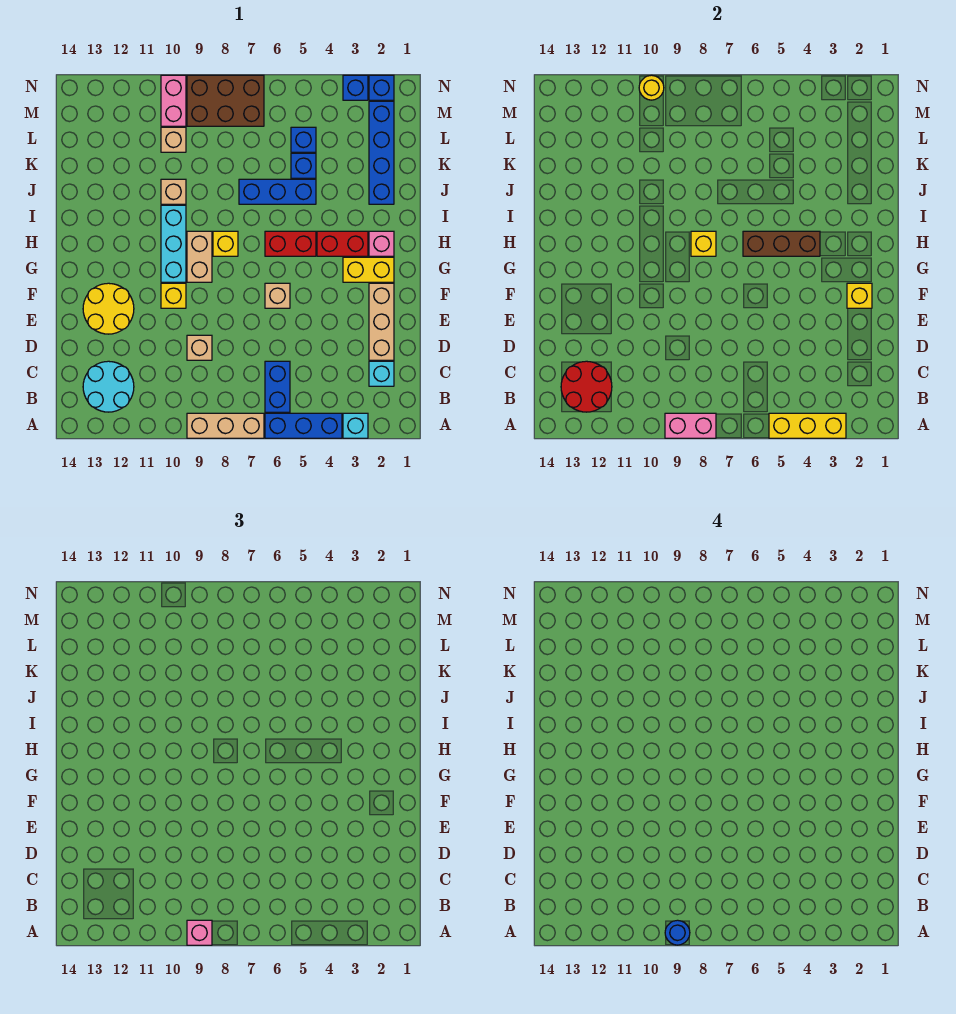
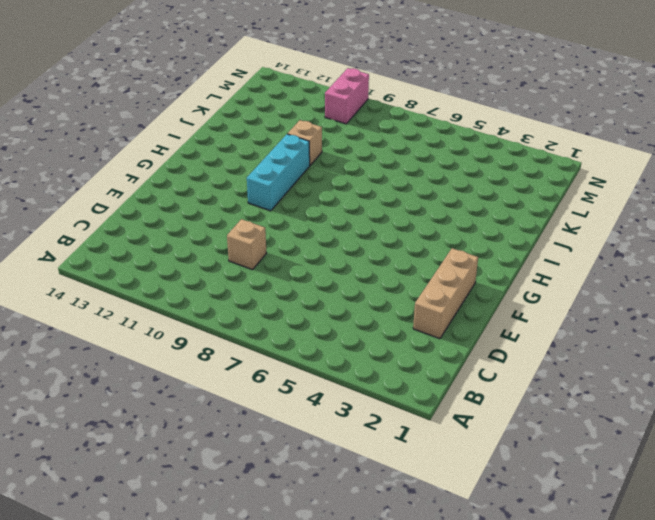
none -> cyan brick A3 level 1
none -> blue brick A4:A6 level 1
none -> tan brick A7:A9 level 1
none -> blue brick B6:C6 level 1

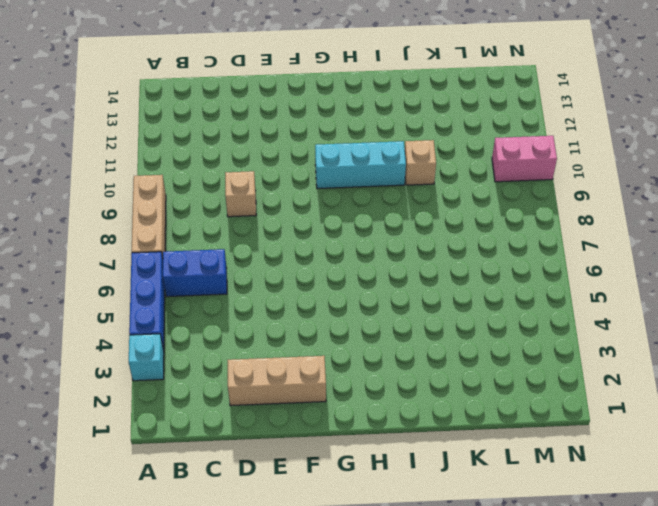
none -> cyan round brick B12:C13 level 1
none -> cyan brick C2 level 1
none -> yellow round brick E12:F13 level 1
none -> tan brick F6 level 1

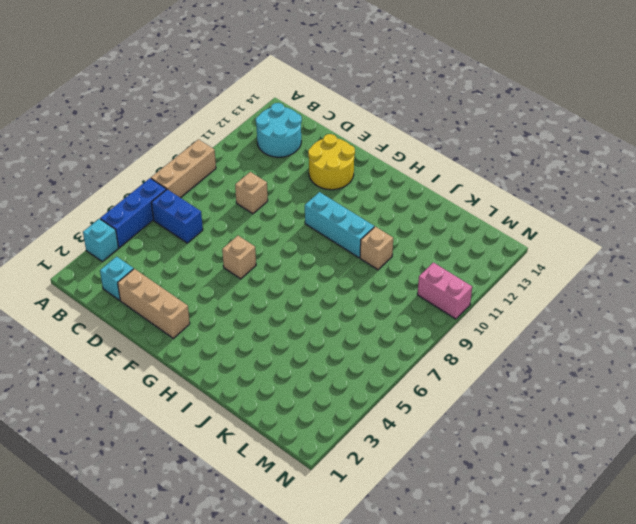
none -> yellow brick F10 level 1
none -> yellow brick G2:G3 level 1
none -> tan brick G9:H9 level 1
none -> pink brick H2 level 1

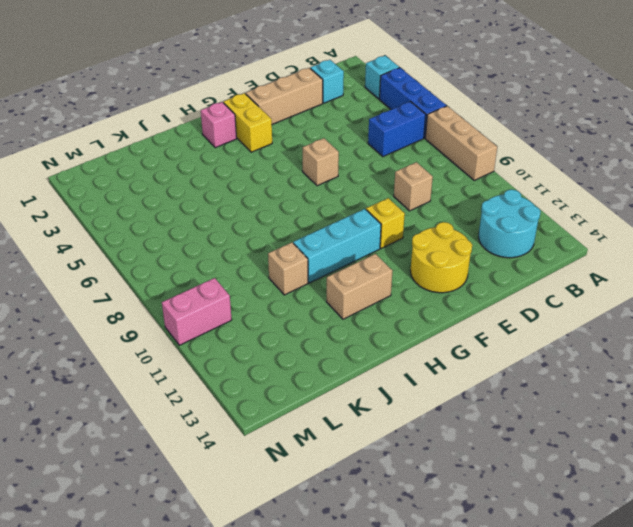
tan brick H12:I12 level 1 -> tan brick G9:H9 level 1
none -> red brick H3:H4 level 1
none -> red brick H5:H6 level 1
none -> yellow brick H8 level 1
none -> blue brick J2:M2 level 1

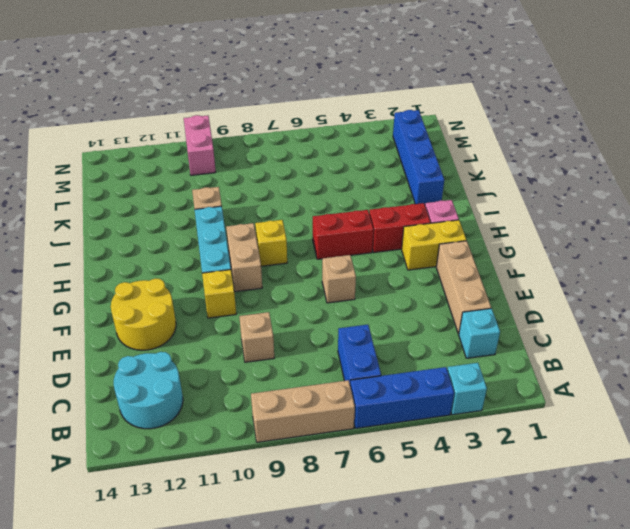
none -> blue brick J5:J7 level 1
none -> blue brick K5 level 1
none -> blue brick L5 level 1
none -> tan brick L10 level 1

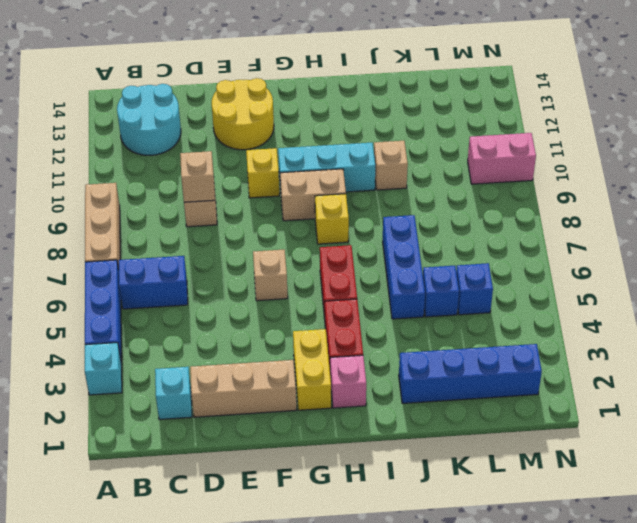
tan brick D9 level 2 -> tan brick L10 level 1
none -> brown brick M7:N9 level 1
none -> blue brick N2 level 1
none -> blue brick N3 level 1
none -> yellow brick A3:A5 level 2

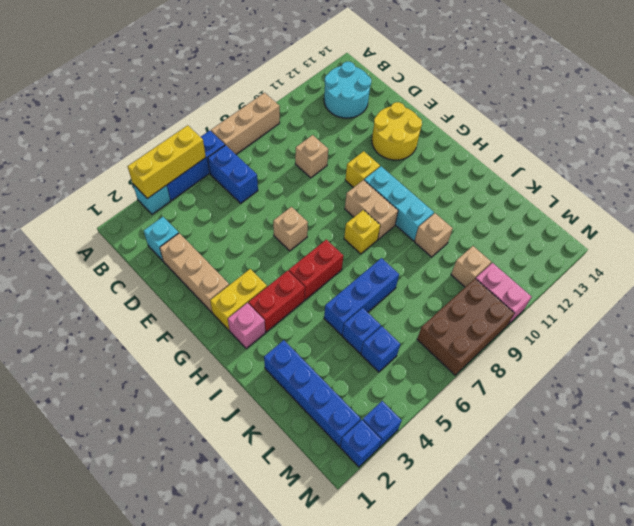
none -> pink brick A8:A9 level 2
none -> red round brick B12:C13 level 2
none -> yellow brick F2 level 2
none -> brown brick H4:H6 level 2

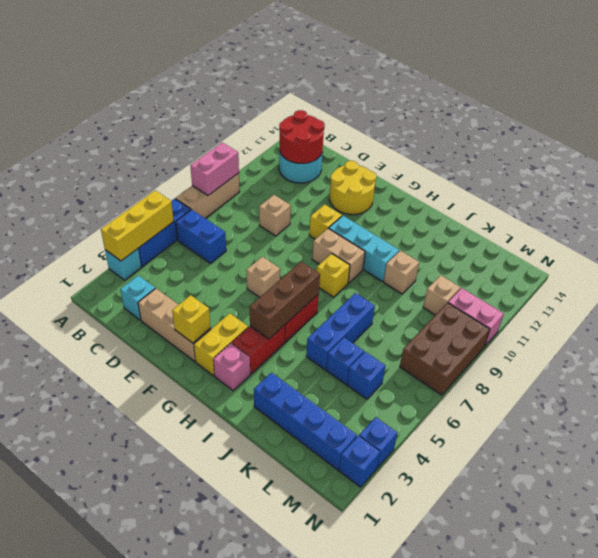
none -> yellow brick H8 level 2
none -> yellow round brick N10 level 2
none -> pink brick A9 level 3
none -> blue round brick A9 level 4

